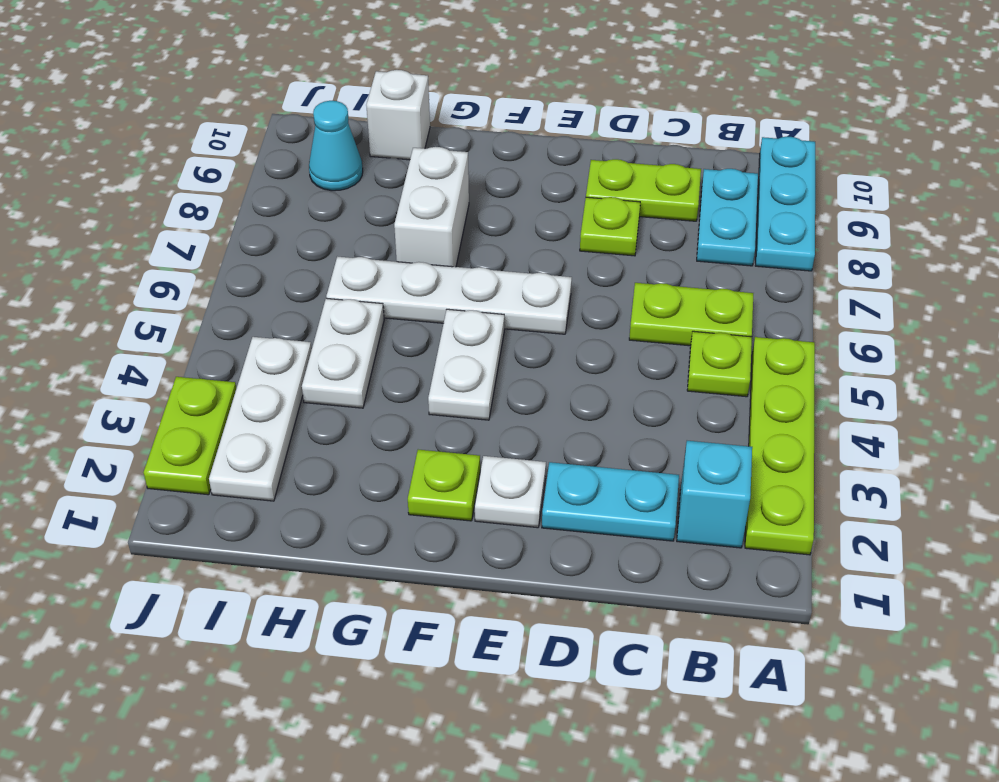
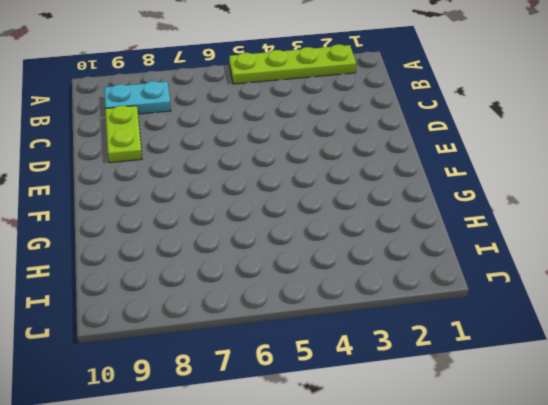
none -> cyan plate A8:A10 level 1
none -> cyan brick B2 level 1
none -> lime plate B5 level 1

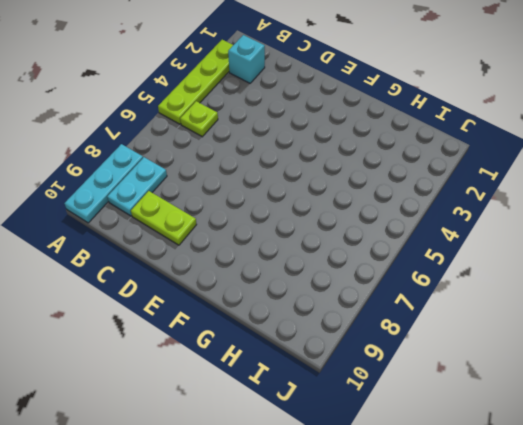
none -> lime plate B6:C6 level 1
none -> cyan plate C2:D2 level 1
none -> lime plate D8 level 1

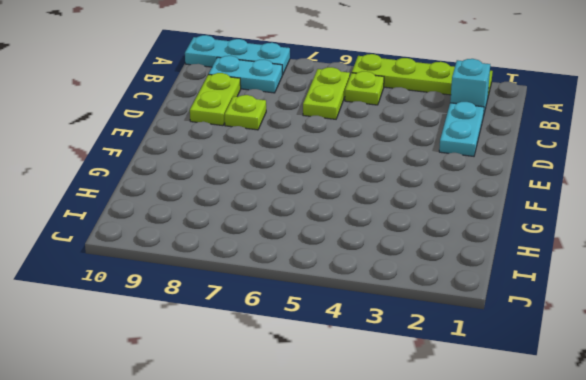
none -> white plate E2 level 1
none -> white plate E6:H6 level 1
none -> lime plate F2 level 1

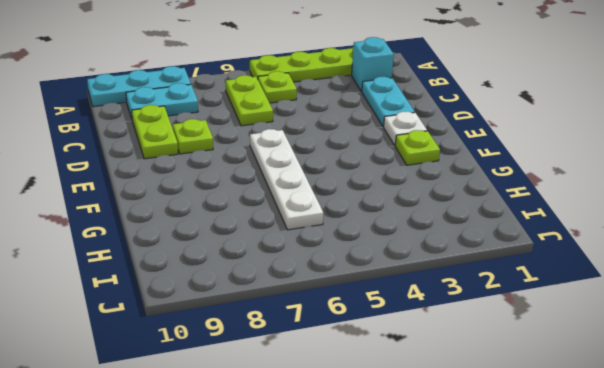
none -> white plate F4:F5 level 1
none -> white brick G7:G8 level 1
none -> white plate H4:H5 level 1

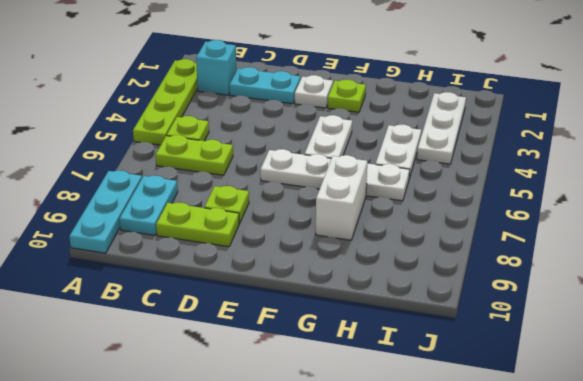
none -> white brick H10 level 1
none -> cyan cone I9 level 1
none -> lime plate J2:J3 level 1

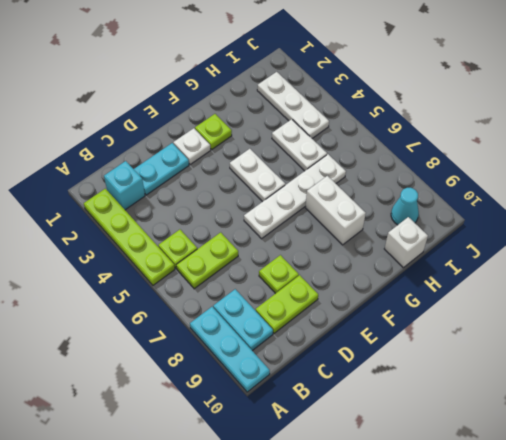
none -> lime plate J2:J3 level 1

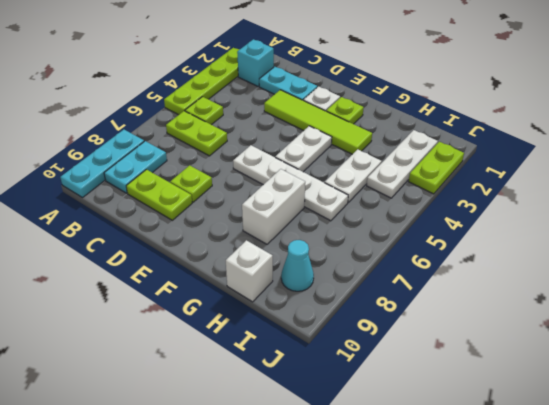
lime tile D3:G3 level 1 -> none

